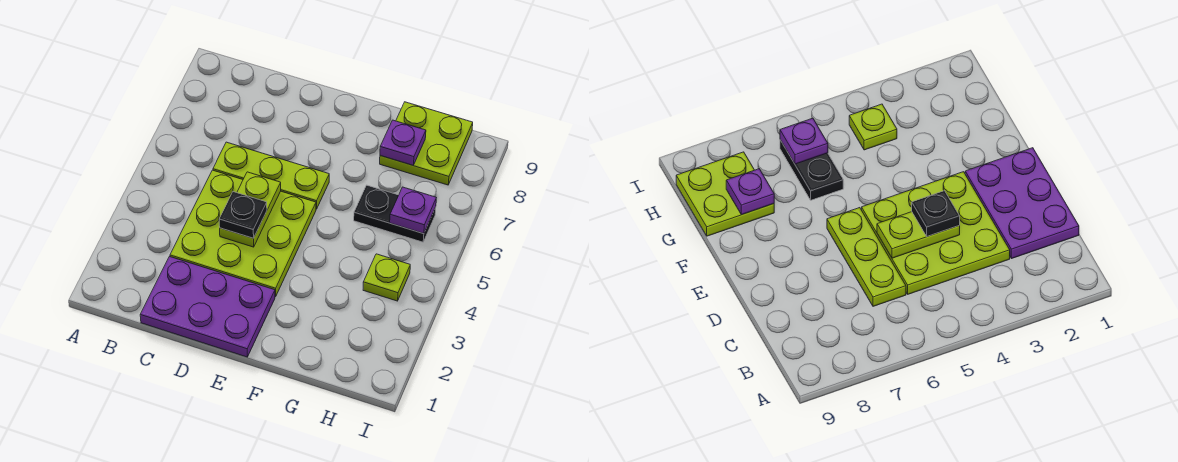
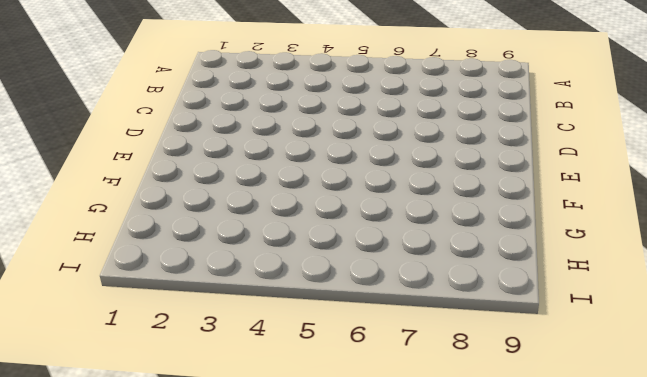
none -> purple plate C1:E2 level 1
none -> lime plate C3:E5 level 1

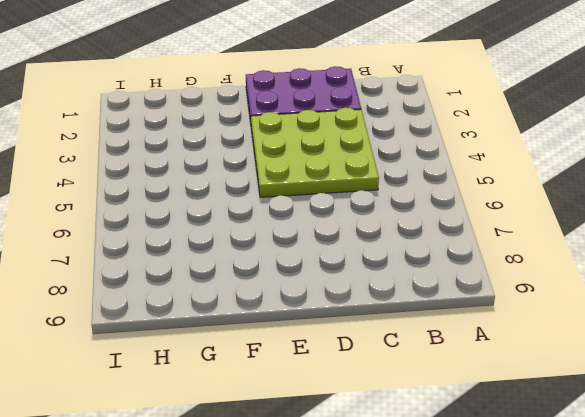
none -> lime plate C6:E6 level 1
none -> black plate G6:H6 level 1

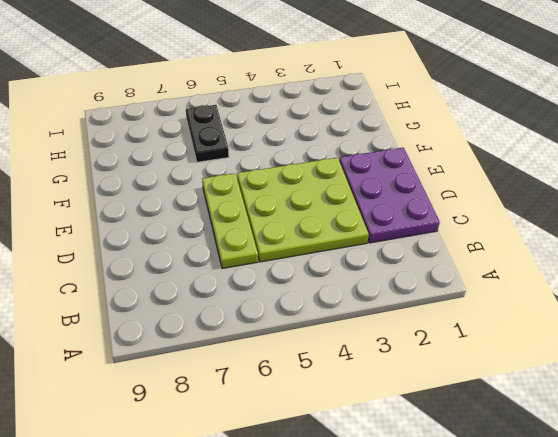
none -> lime plate G8:H9 level 1
none -> lime plate H4 level 1

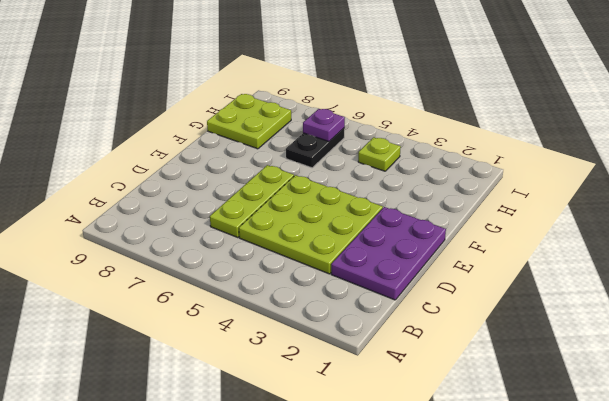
none -> lime plate D4:D5 level 2
none -> purple plate G8 level 2

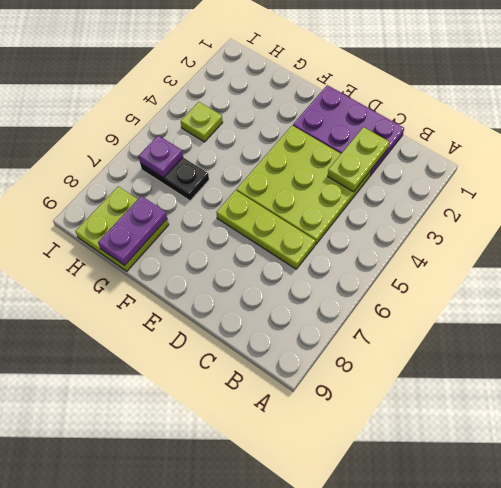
lime plate C2:C3 level 2 -> lime plate D4:D5 level 2
purple plate G8:G9 level 2 -> purple plate G8 level 2
none -> black plate D4 level 3

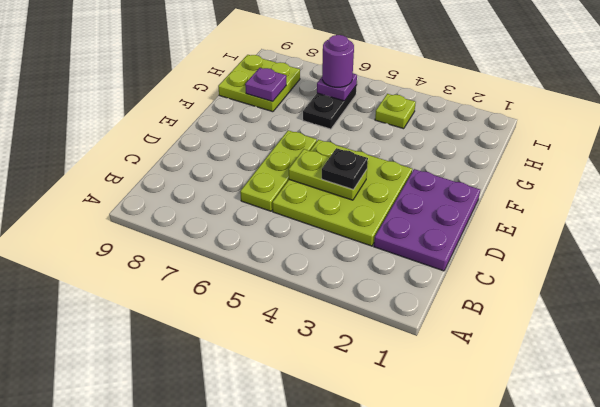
purple round brick H6 level 3 -> none

